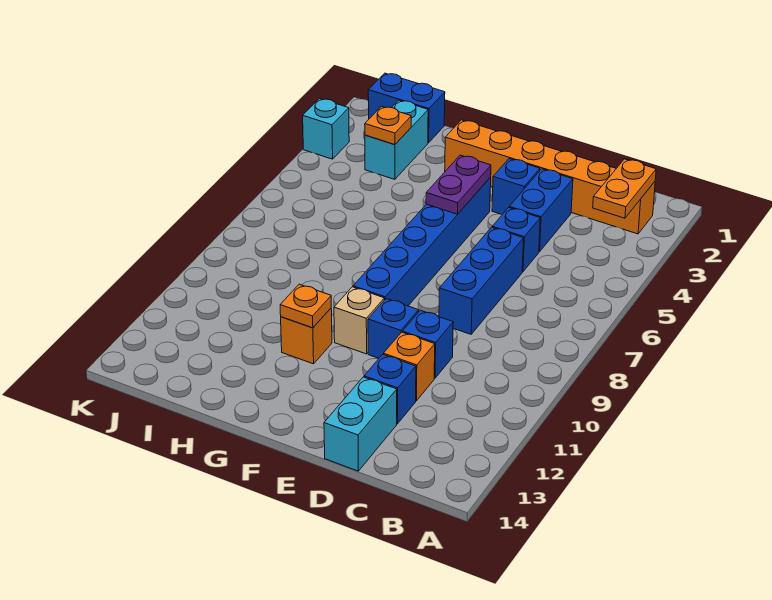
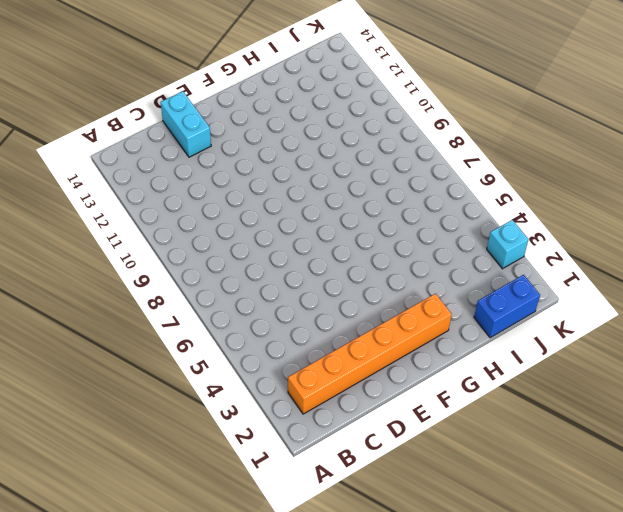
none -> blue brick D3:D4 level 1
none -> blue brick D5 level 1
none -> blue brick D6:D8 level 1

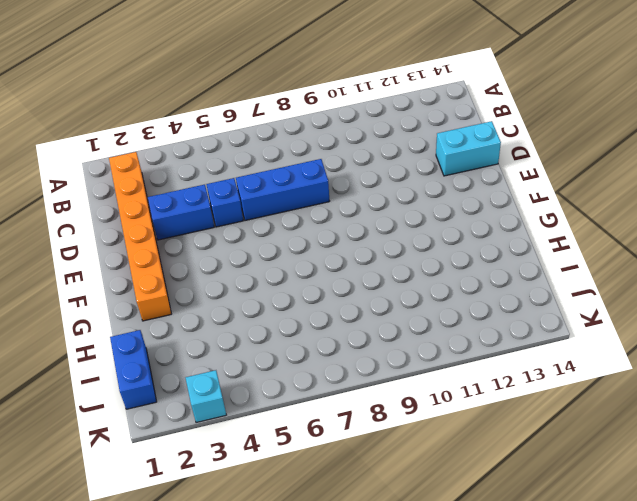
none -> blue brick D10 level 1
none -> orange brick D11 level 1
none -> blue brick D12 level 1

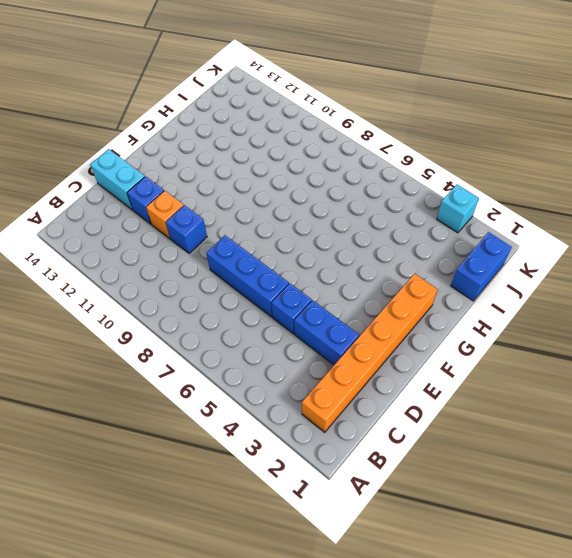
none -> blue brick E3 level 1
none -> blue brick E10 level 1
none -> blue brick F4:F9 level 1

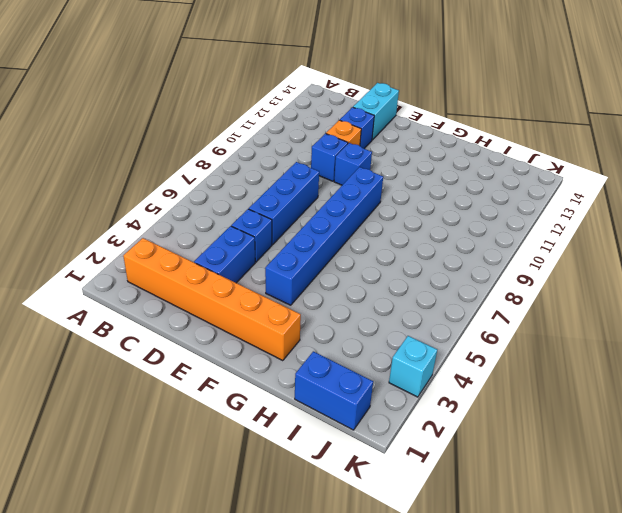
none -> blue brick E3 level 1
none -> tan brick F10 level 1
none -> orange brick G11 level 1

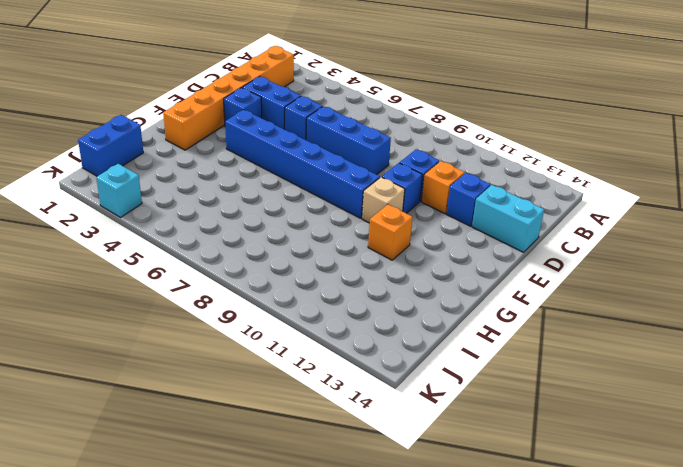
none -> cyan brick I2:I3 level 1
none -> orange plate B2:B3 level 2
none -> purple plate F4:F5 level 2

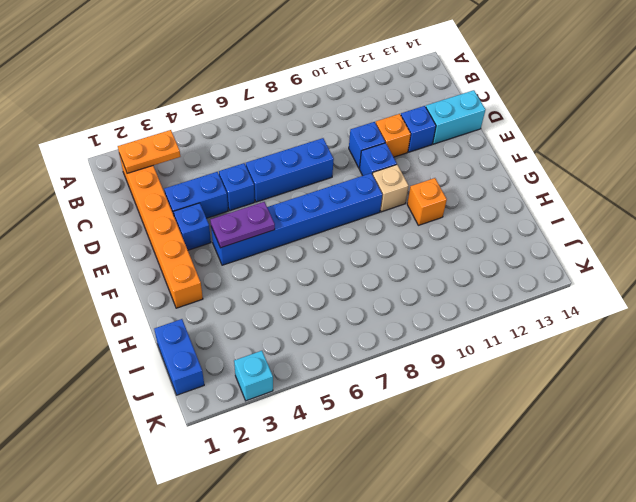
none -> cyan brick I2:I3 level 1
none -> orange plate G11 level 2
none -> orange plate I3 level 2

